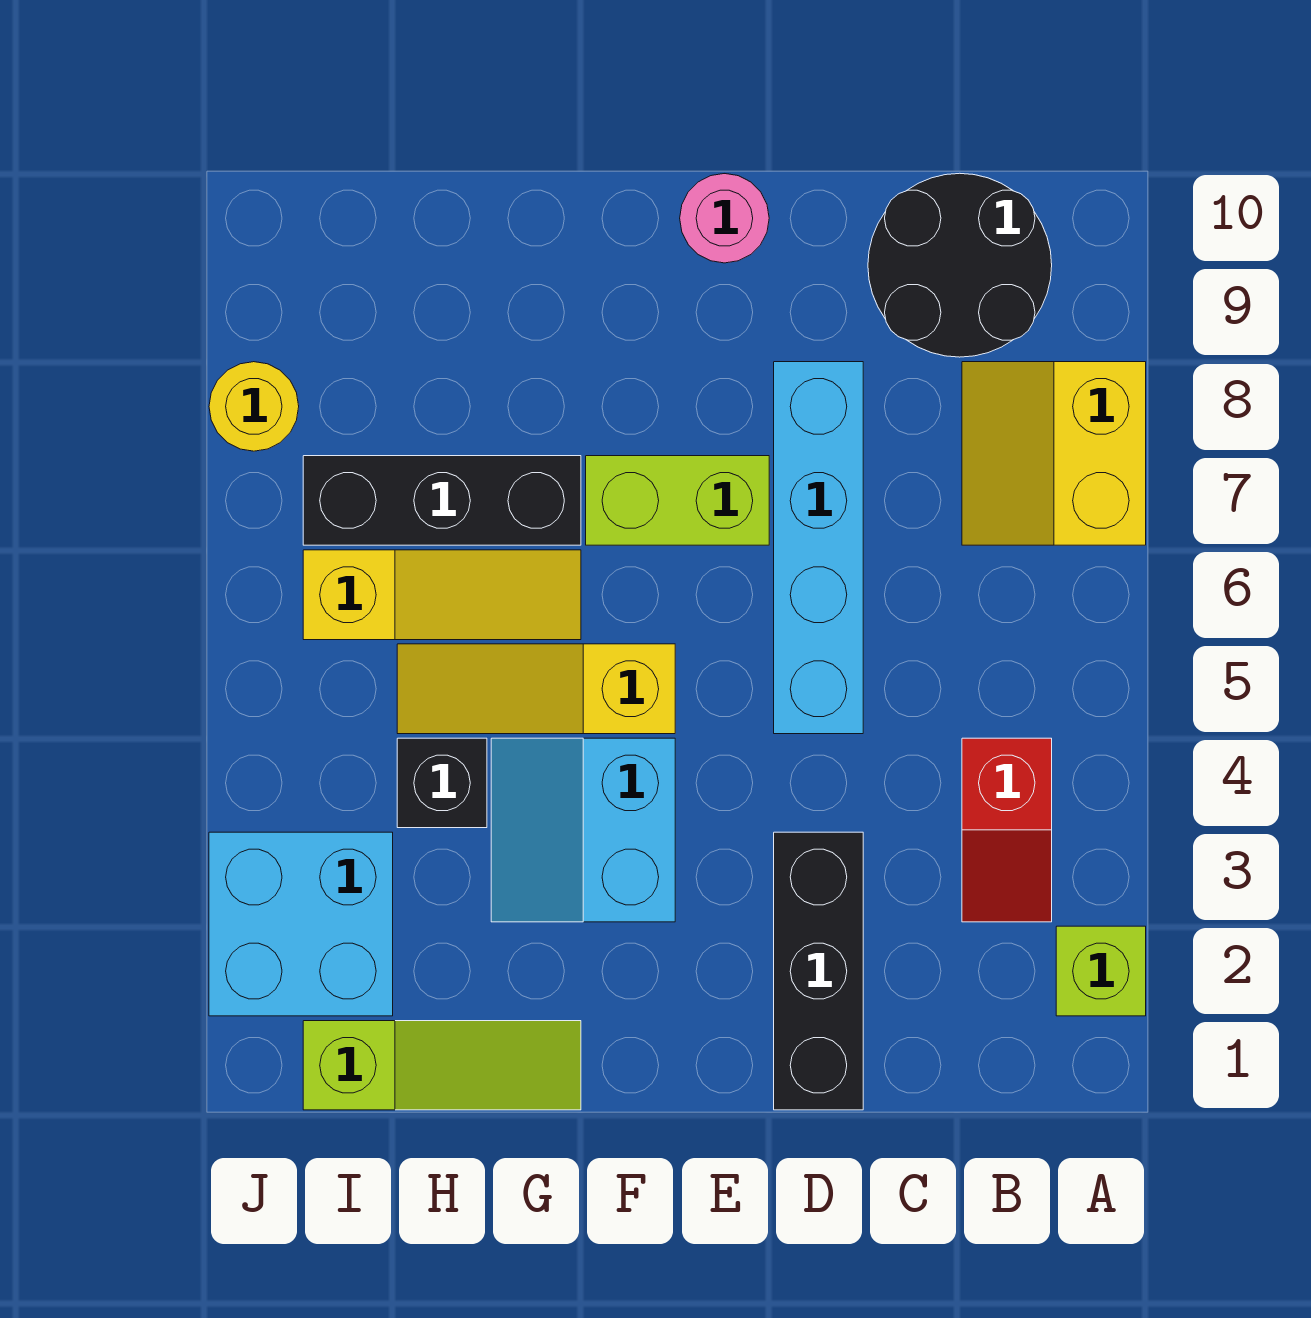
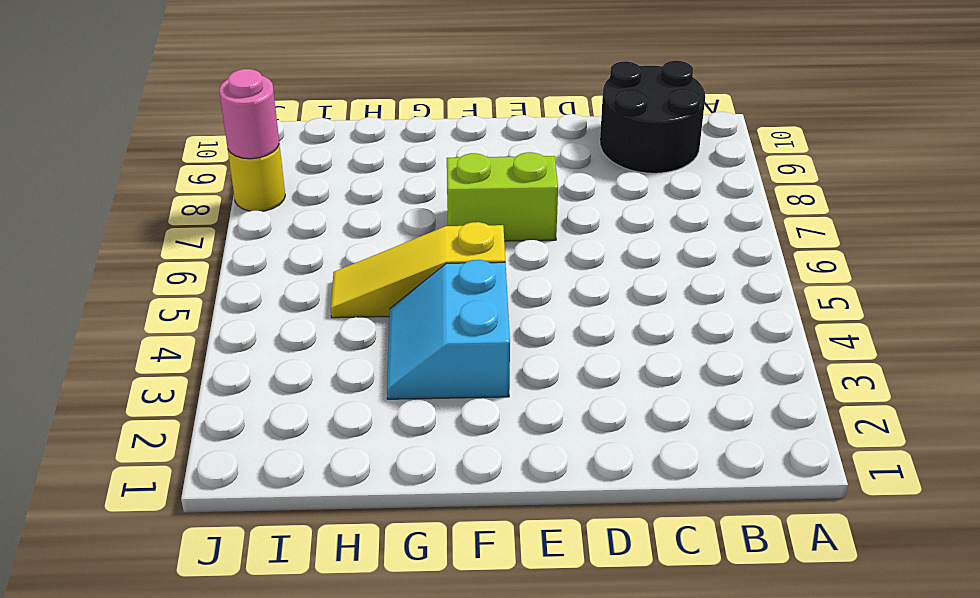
pink round brick J8 level 2 -> pink round brick E10 level 1
none -> lime brick A2 level 1
none -> yellow slope A7:B8 level 1 top A
none -> red slope B3:B4 level 1 top 4

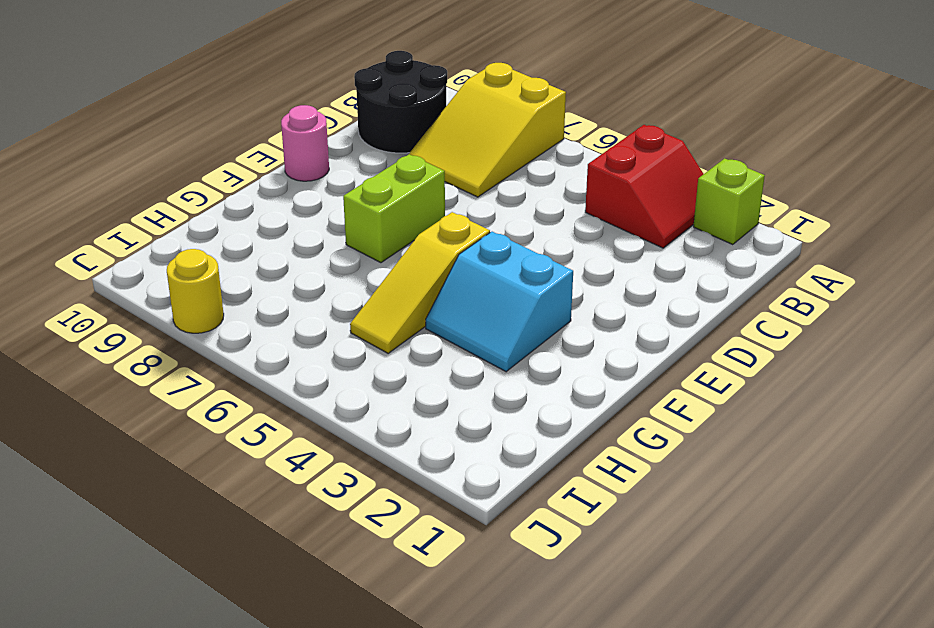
red slope A3:B4 level 1 top 4 -> red slope B3:B4 level 1 top 4
yellow slope A7:C8 level 1 top A -> yellow slope A7:B8 level 1 top A
none -> black brick D1:D3 level 1
none -> cyan brick D5:D8 level 1
none -> lime slope G1:I1 level 1 top I

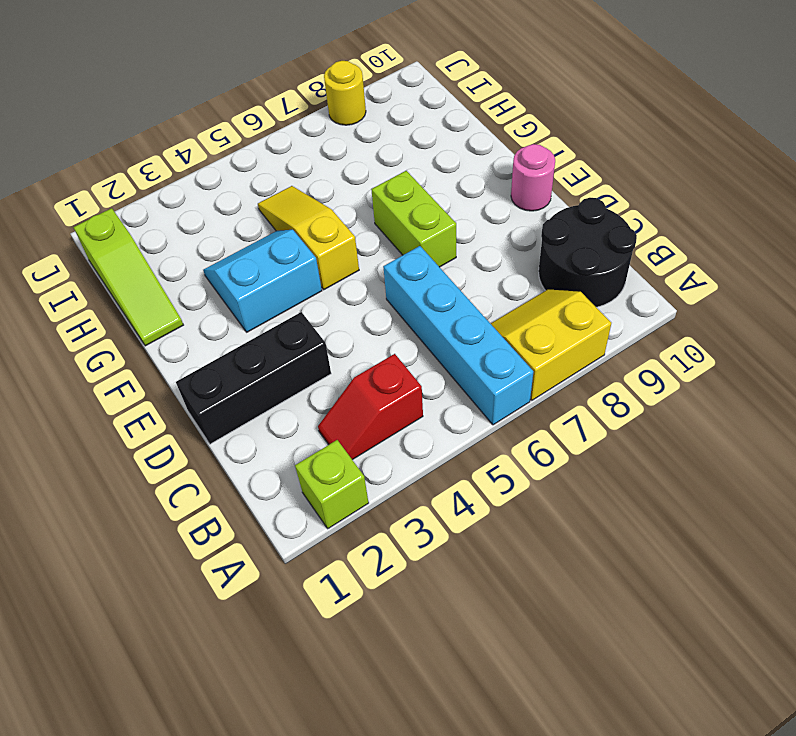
cyan brick A6:D6 level 1 -> cyan brick D5:D8 level 1
none -> yellow slope G6:I6 level 1 top I
none -> black brick G7:I7 level 1
none -> black brick H4 level 1

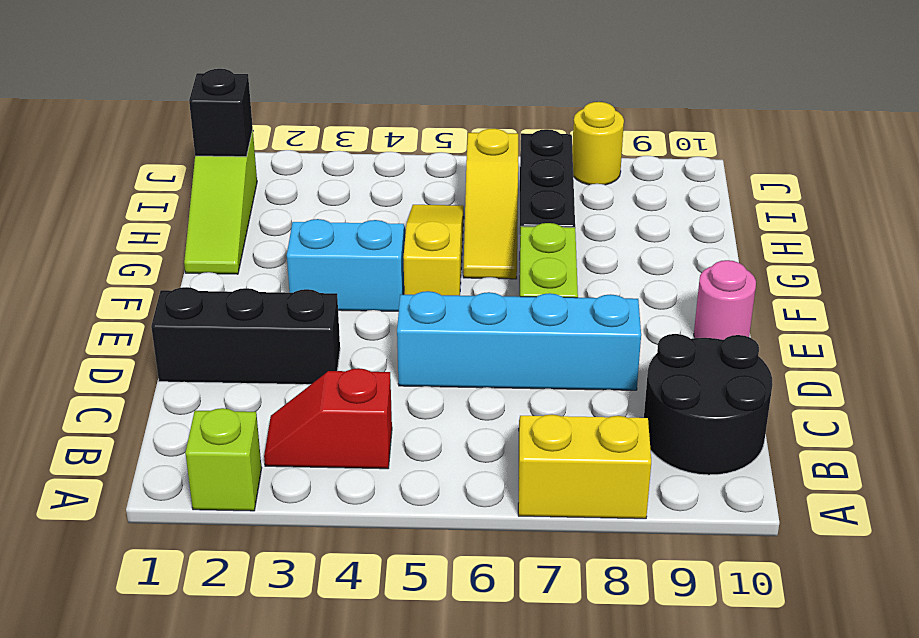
black brick I1 level 2 -> black brick H4 level 1
none -> cyan brick I2:J3 level 1

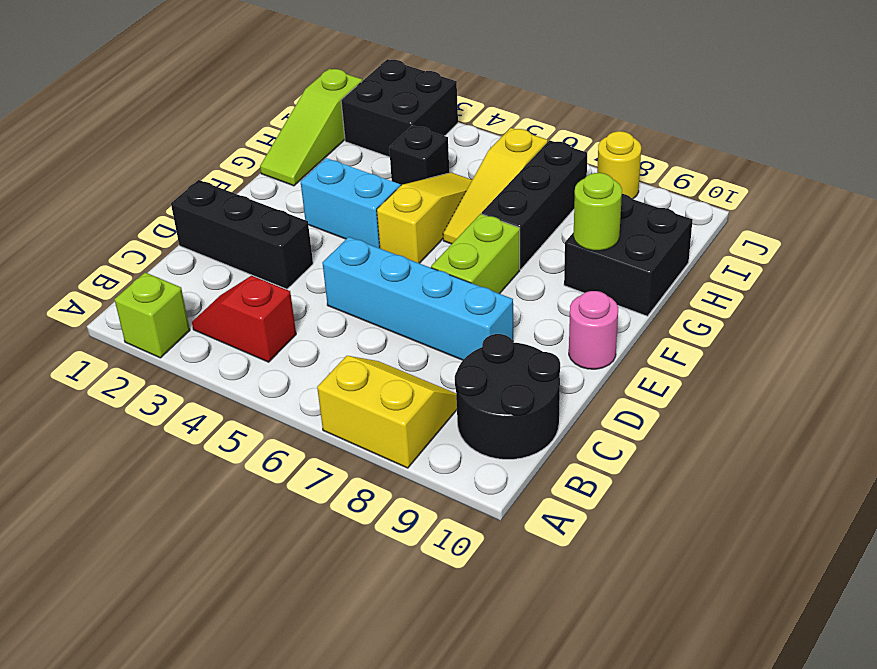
black brick G9:H10 level 1 -> none
lime round brick G9 level 2 -> none
black brick I2:J3 level 1 -> cyan brick I2:J3 level 1

